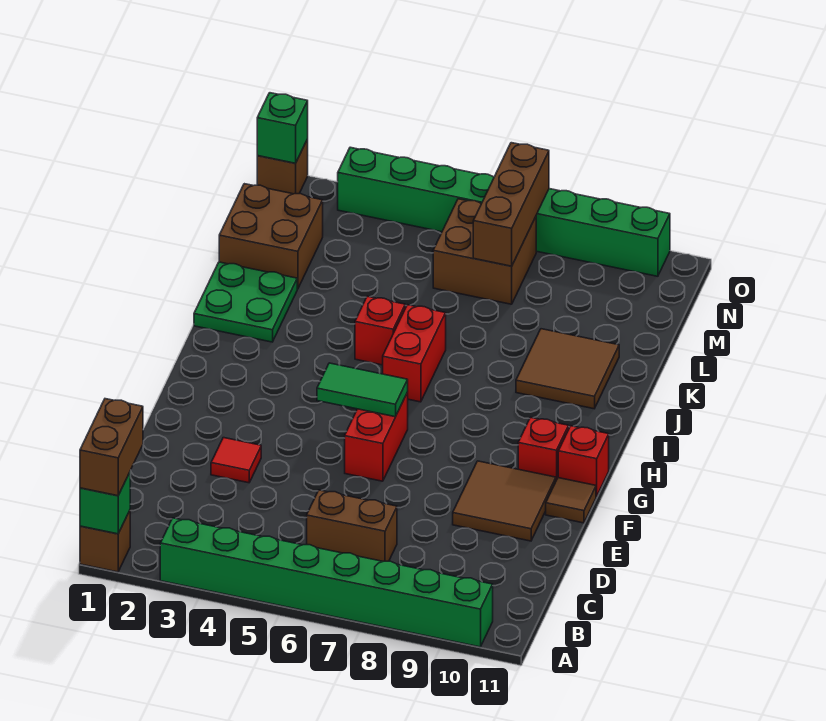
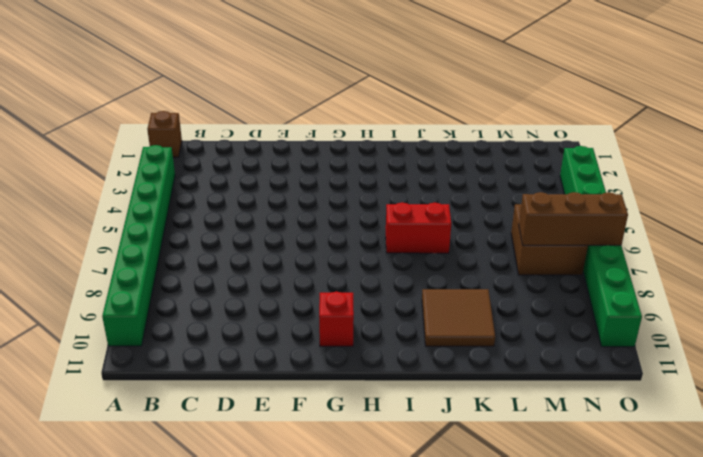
none -> brown brick C6:C7 level 1
none -> red tile E3 level 1
none -> brown tile E9:F10 level 1

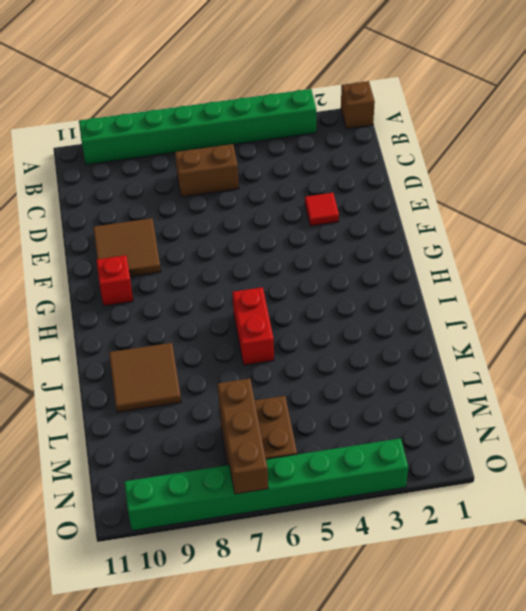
none -> red brick F6:G6 level 1
none -> brown tile F11 level 1
none -> red brick G11 level 1

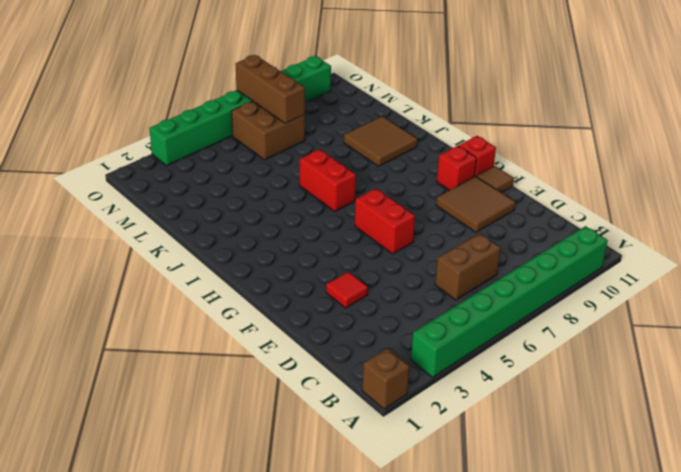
none -> green plate J1:K2 level 1
none -> red brick J5 level 1
none -> brown brick L1:M2 level 1

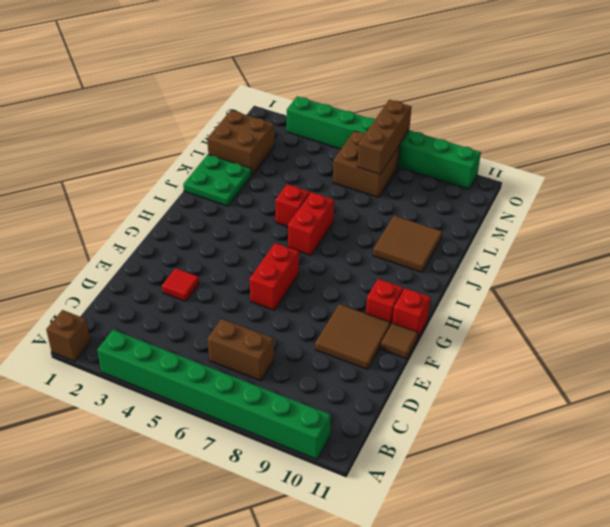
none -> brown brick O1 level 1
none -> green brick A1 level 2
none -> green tile G5:G6 level 2

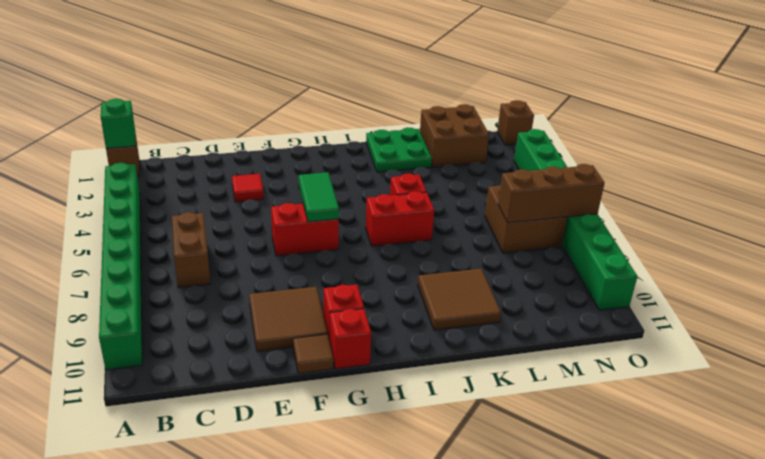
none -> green brick O1 level 2
none -> brown brick A1:B1 level 3

